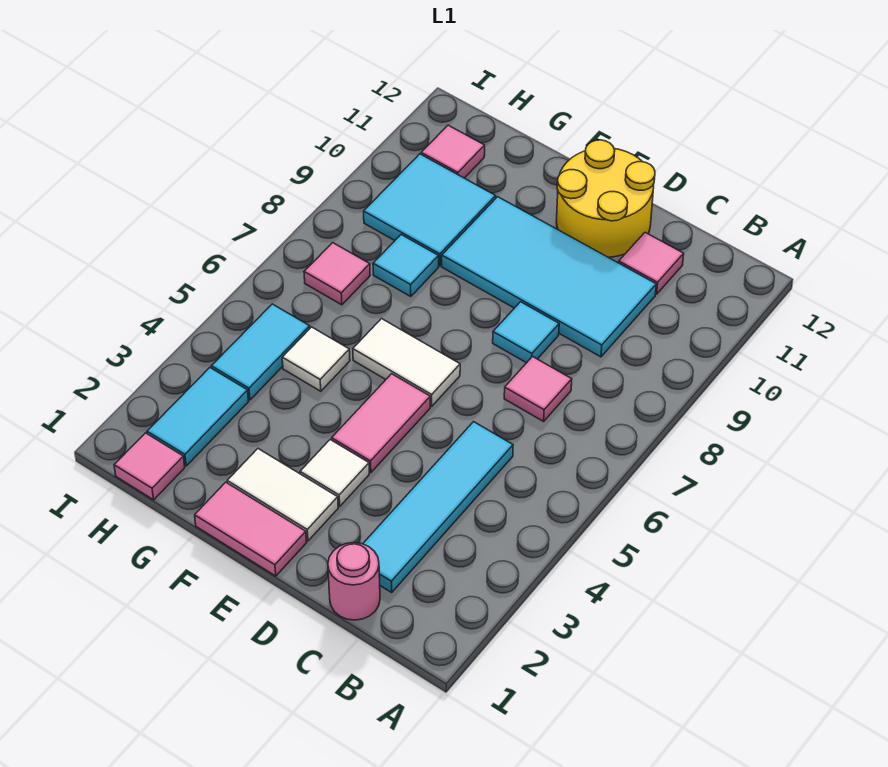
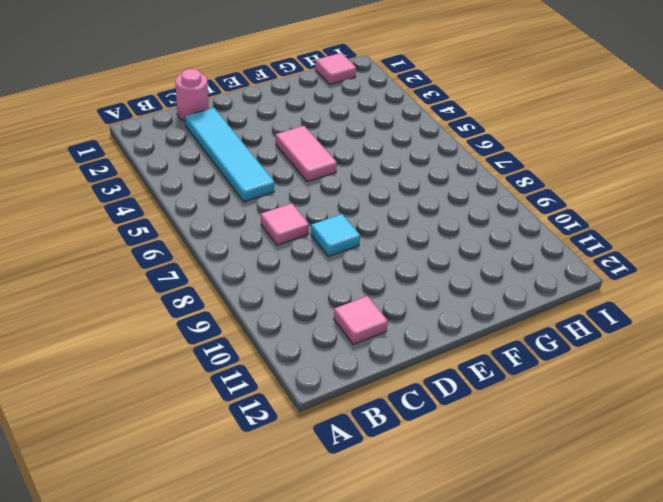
none -> cyan tile C9:F10 level 1
none -> yellow round brick D11:E12 level 1
none -> pink tile E1:F1 level 1

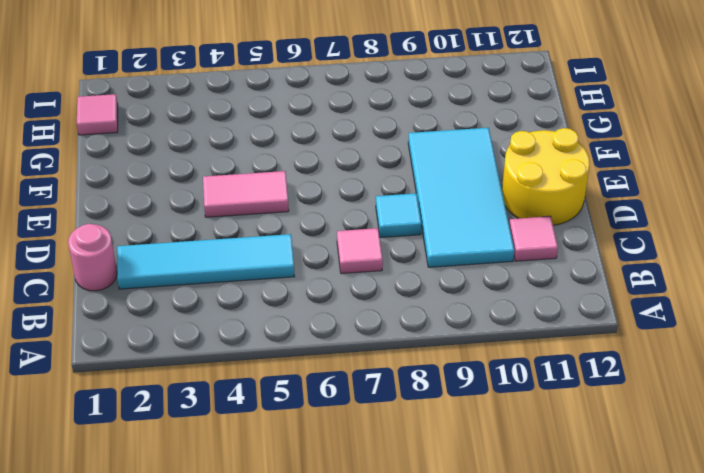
none -> pink tile E1:F1 level 1
none -> white tile E2:F2 level 1
none -> white tile E3 level 1

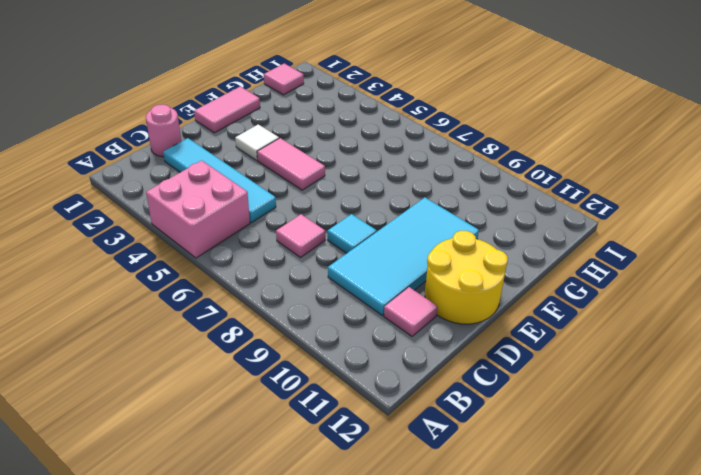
pink brick A4:B5 level 1 -> none
none -> white tile E2:F2 level 1
none -> white tile E6:F6 level 1
none -> white tile G5 level 1

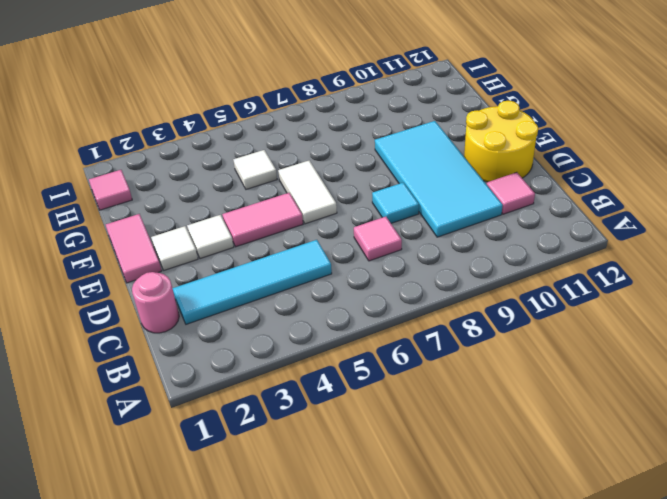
white tile E2 level 1 -> white tile E2:F2 level 1
none -> cyan tile G8 level 1
none -> cyan tile G9:H10 level 1
none -> cyan tile H2:H3 level 1

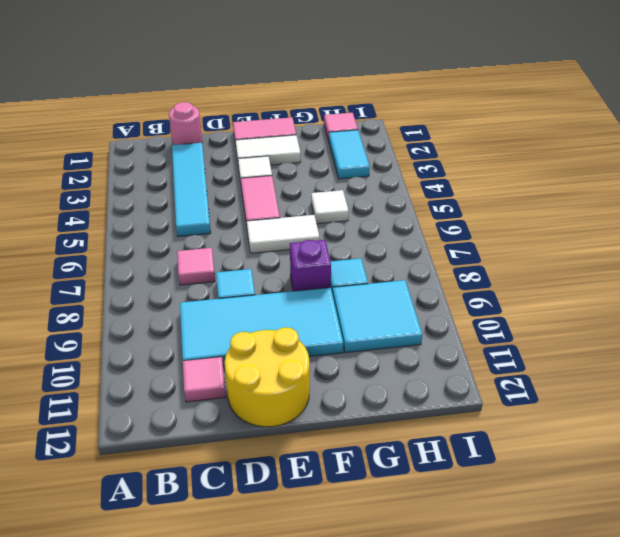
purple brick F8 level 1 -> none
none -> cyan tile H4:H5 level 1
none -> pink tile H7 level 1
none -> pink tile H11 level 1

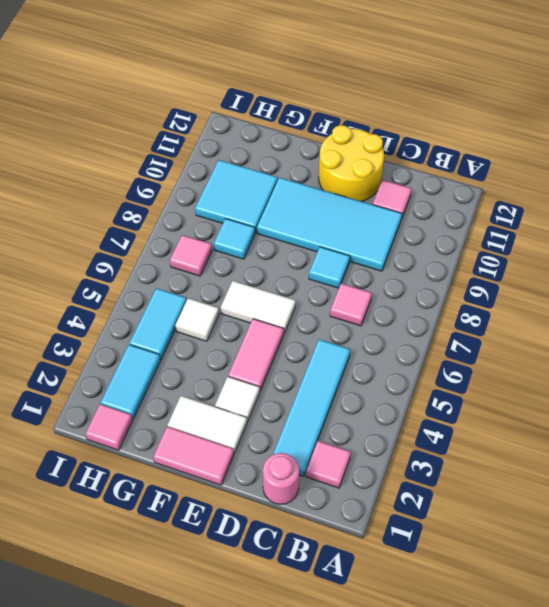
pink tile B2 level 1 -> pink tile H11 level 1

